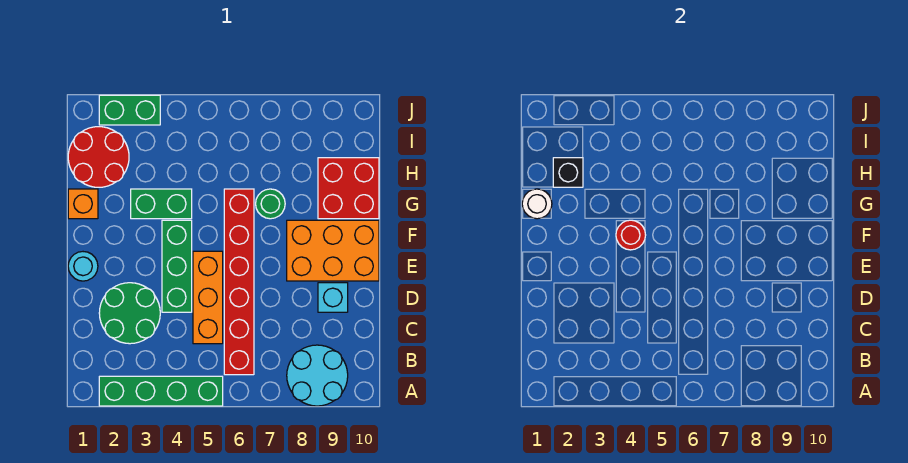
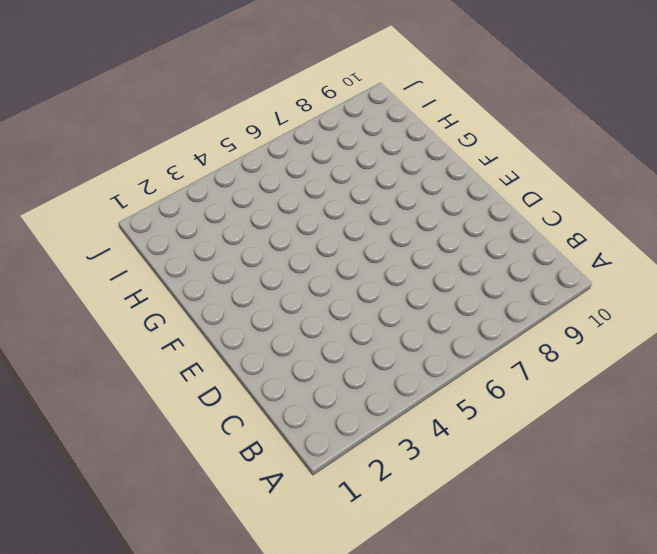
none -> green brick A2:A5 level 1
none -> cyan round brick A8:B9 level 1
none -> red brick B6:G6 level 1

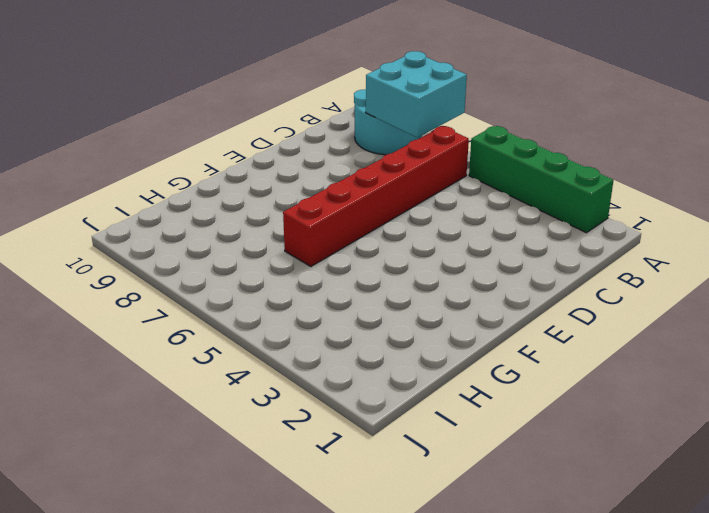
cyan brick A7:B8 level 2 -> none
none -> green round brick C2:D3 level 1
none -> orange brick C5:E5 level 1
none -> green brick D4:F4 level 1

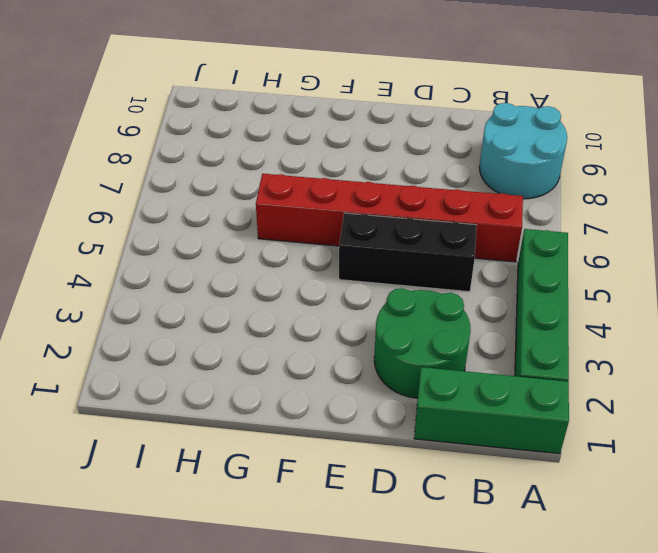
green brick A1:C1 level 1 -> green brick D4:F4 level 1
black brick C5:E5 level 1 -> orange brick C5:E5 level 1
none -> cyan brick D9 level 1
none -> cyan round brick E1 level 1
none -> orange brick E8:F10 level 1

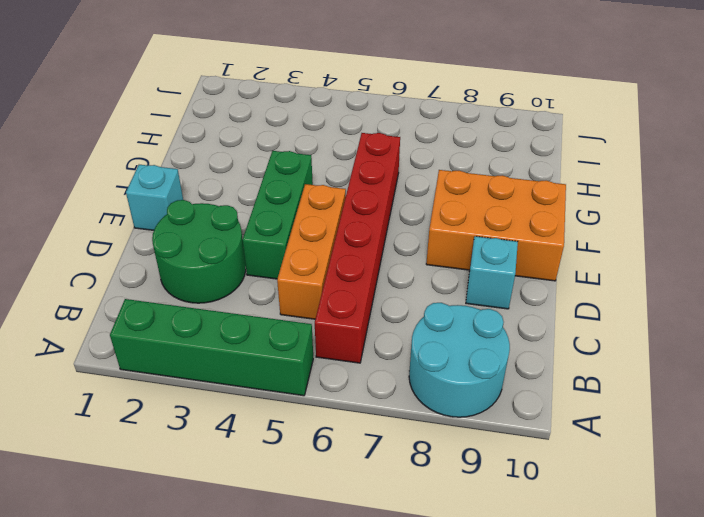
cyan brick E1 level 1 -> cyan round brick E1 level 1
none -> orange brick G1 level 1
none -> green brick G3:G4 level 1
none -> green round brick G7 level 1

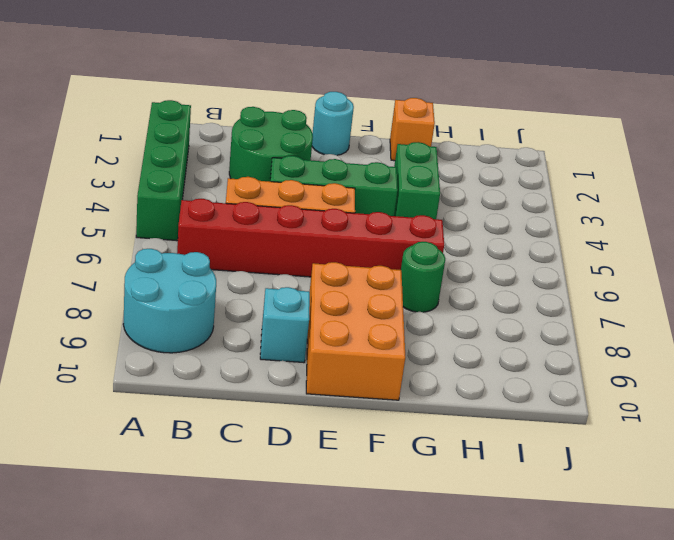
none -> red brick G9:H10 level 1
none -> red round brick H1:I2 level 1
none -> green brick J2:J3 level 1

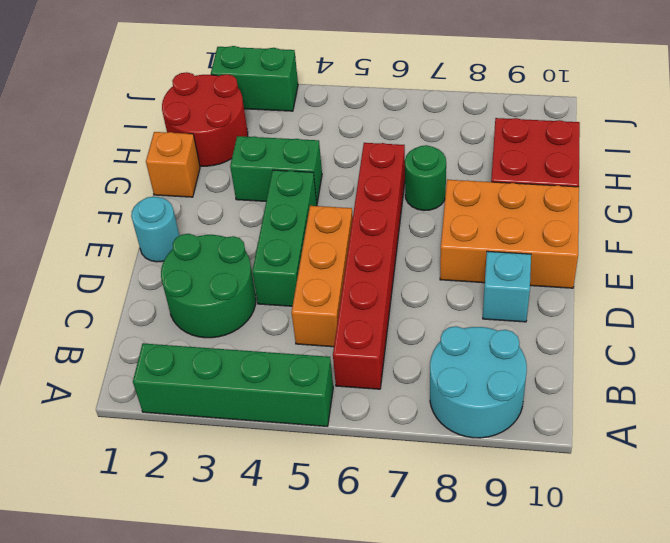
none -> red round brick F4 level 2
none -> white round brick G1 level 2
none -> black brick H2 level 2

